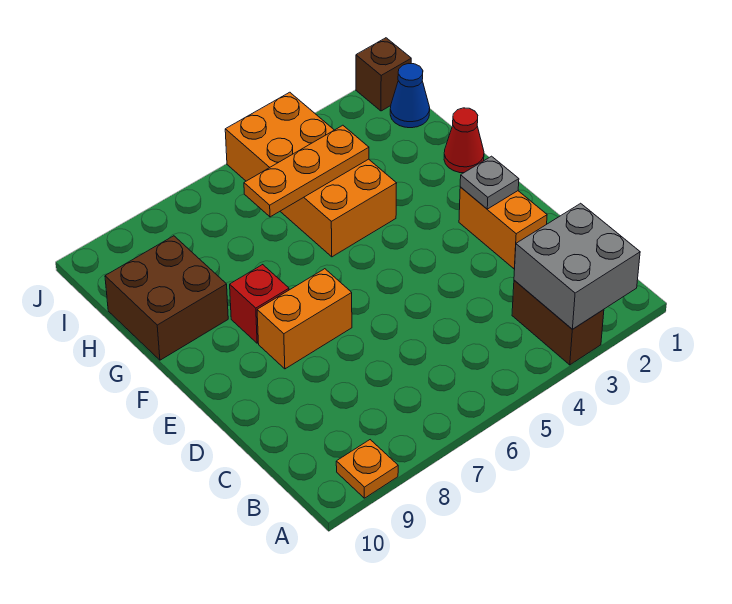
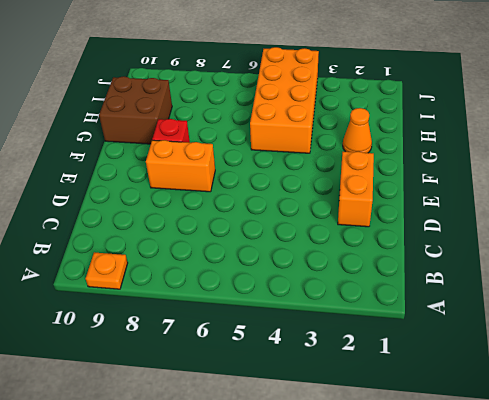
orange cone G2 level 1 -> none
none -> brown brick A3:B3 level 1
none -> red cone G1 level 1
none -> blue cone I1 level 1

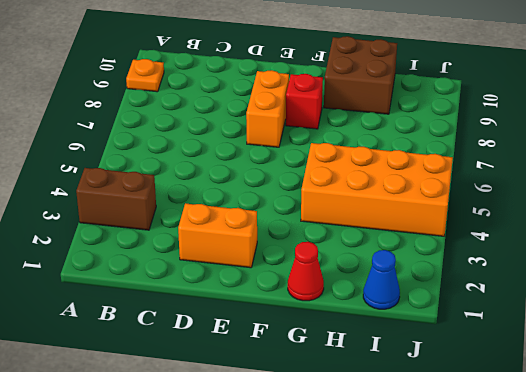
none -> brown brick J1 level 1
none -> grey brick A2:B3 level 2
none -> grey plate E2 level 2

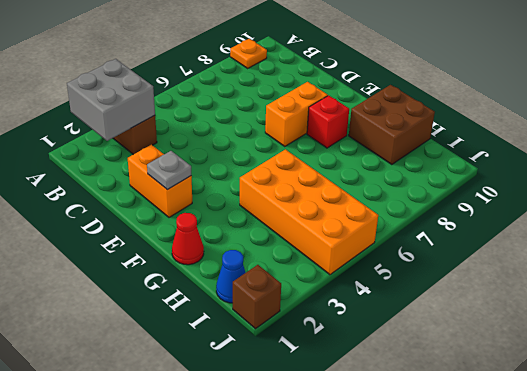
none -> orange plate H4:H6 level 2

